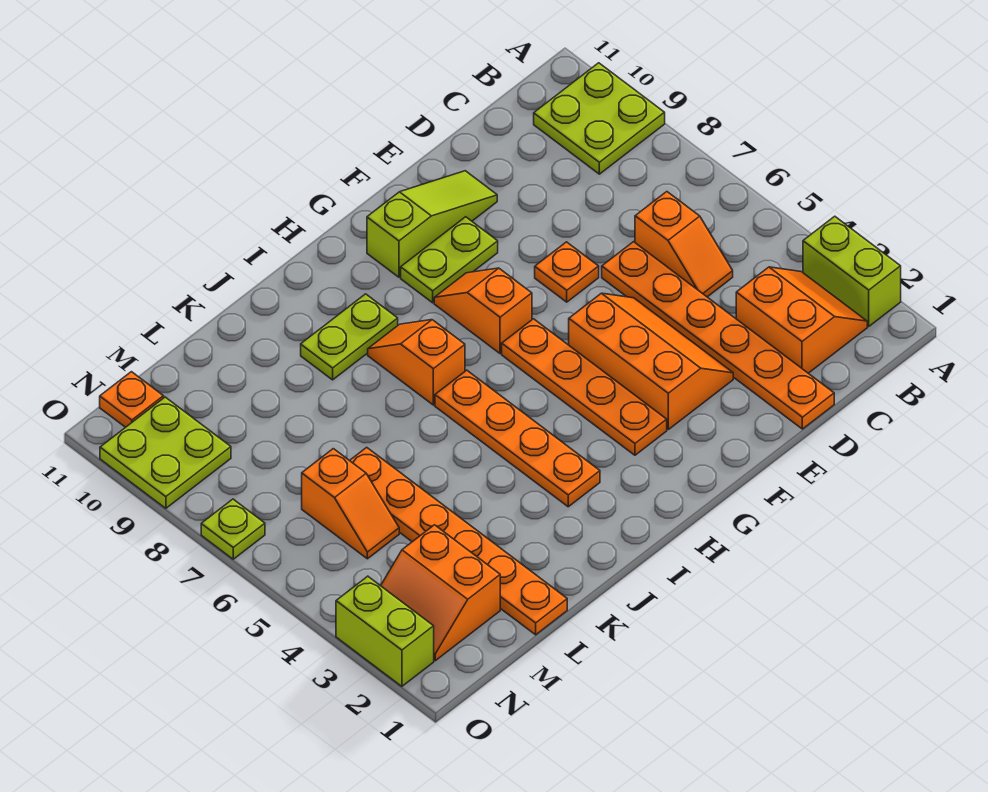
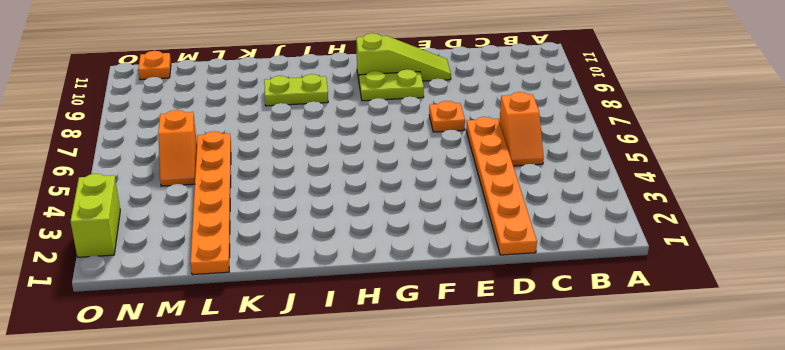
none -> lime brick A2:A3 level 1
none -> lime plate A9:B10 level 1
none -> orange slope B2:C3 level 1 top C

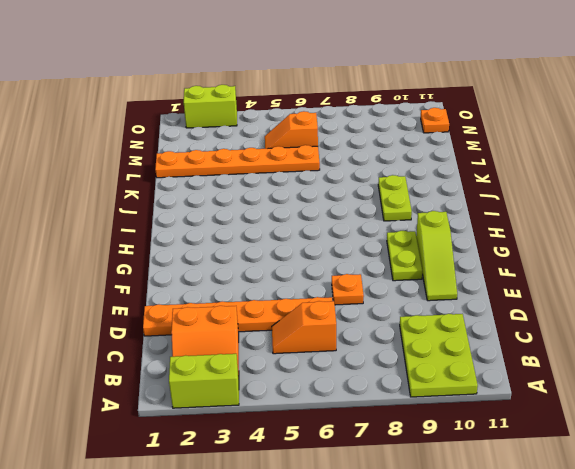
lime plate A9:C10 level 1 -> lime plate A9:B10 level 1
none -> orange slope E3:F5 level 1 top F
none -> orange plate G3:G6 level 1
none -> orange slope G7:G8 level 1 top 7

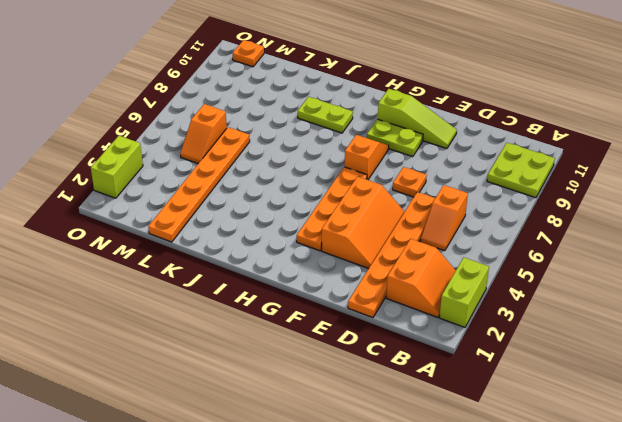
none -> orange plate I3:I6 level 1
none -> orange slope I7:I8 level 1 top 7
none -> orange slope M2:N3 level 1 top M

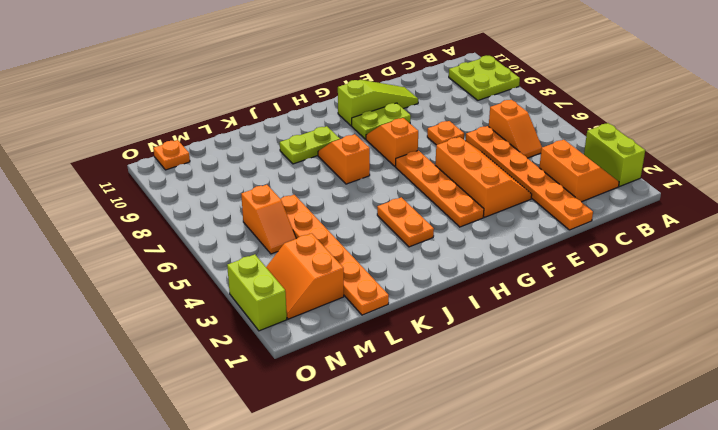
orange plate I3:I4 level 1 -> orange plate I3:I6 level 1
none -> lime plate N9:O10 level 1
none -> lime plate O7 level 1

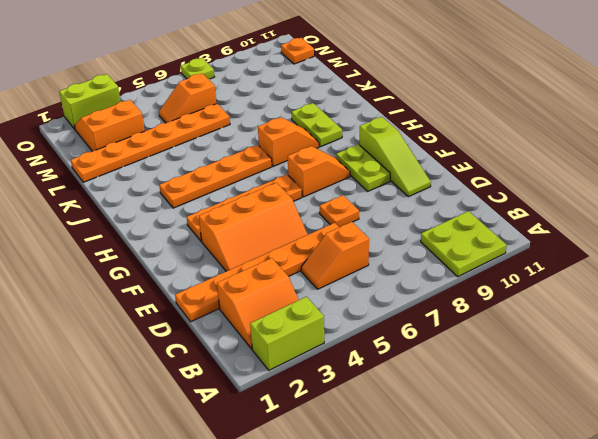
none -> lime plate N9:O10 level 1

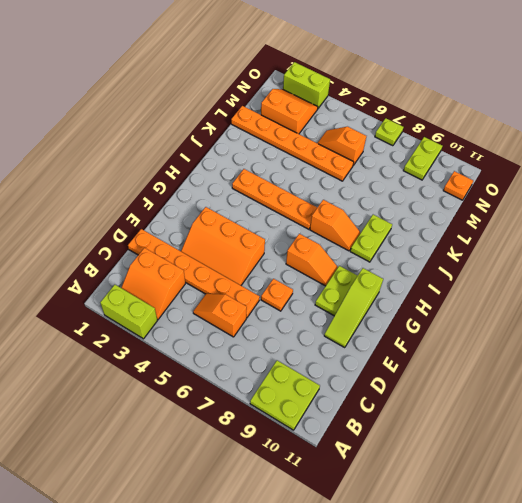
lime plate N9:O9 level 1 -> lime plate N9:O10 level 1
none -> orange plate G3:G6 level 1

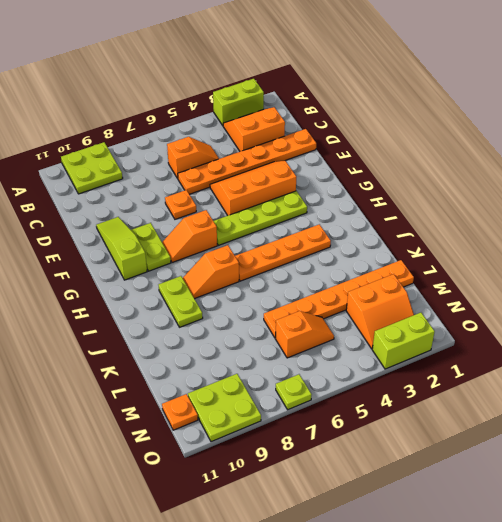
lime plate G3:G6 level 1 -> orange plate G3:G6 level 1

